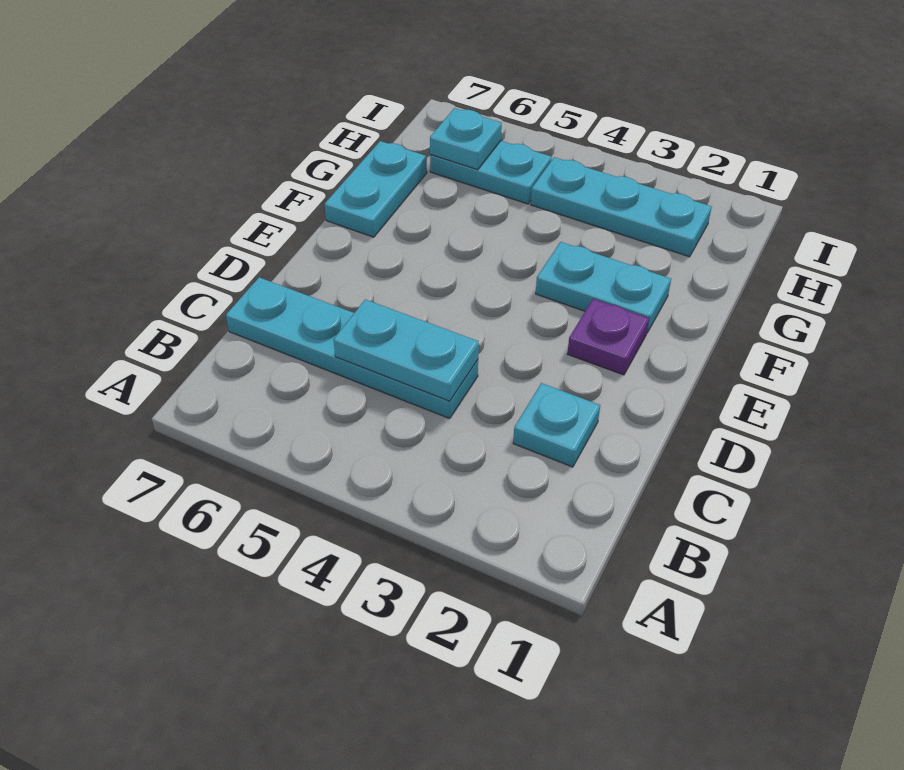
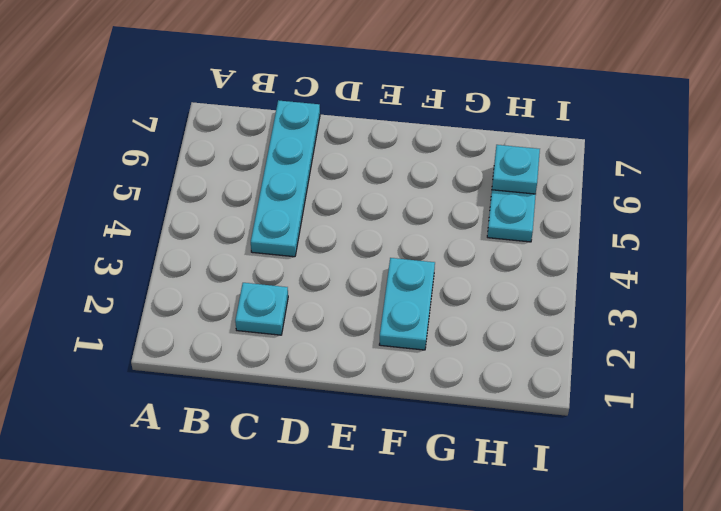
none -> purple plate E2 level 1
none -> cyan plate F7:G7 level 1

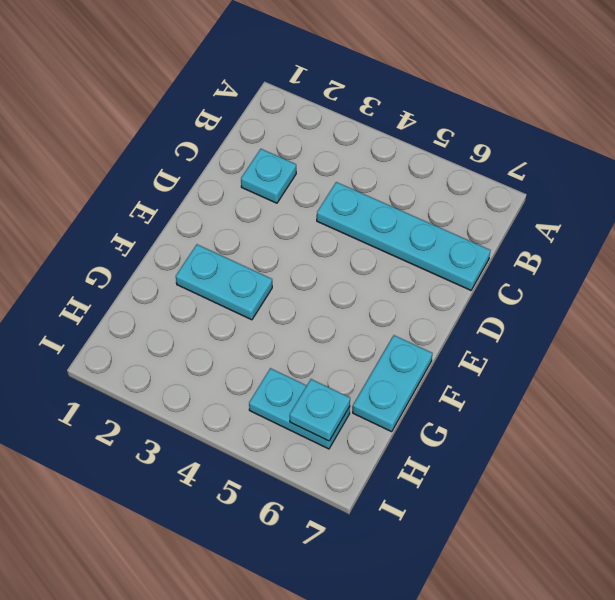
none -> purple plate E2 level 1
none -> cyan plate H2:H4 level 1

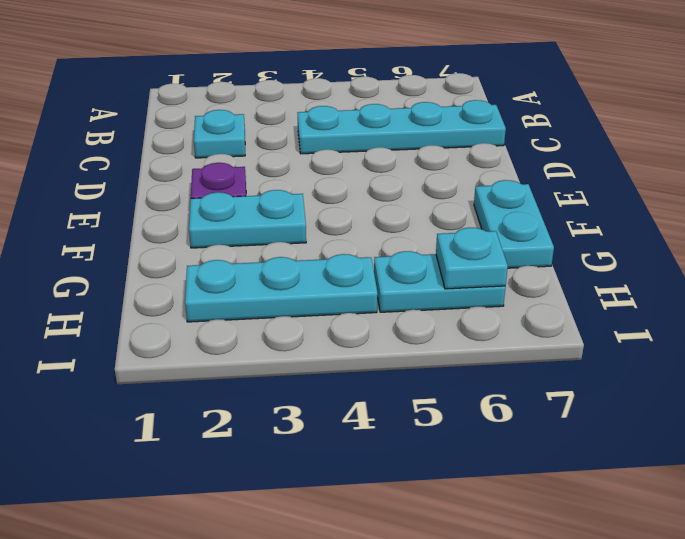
none -> cyan plate C4:C5 level 2

